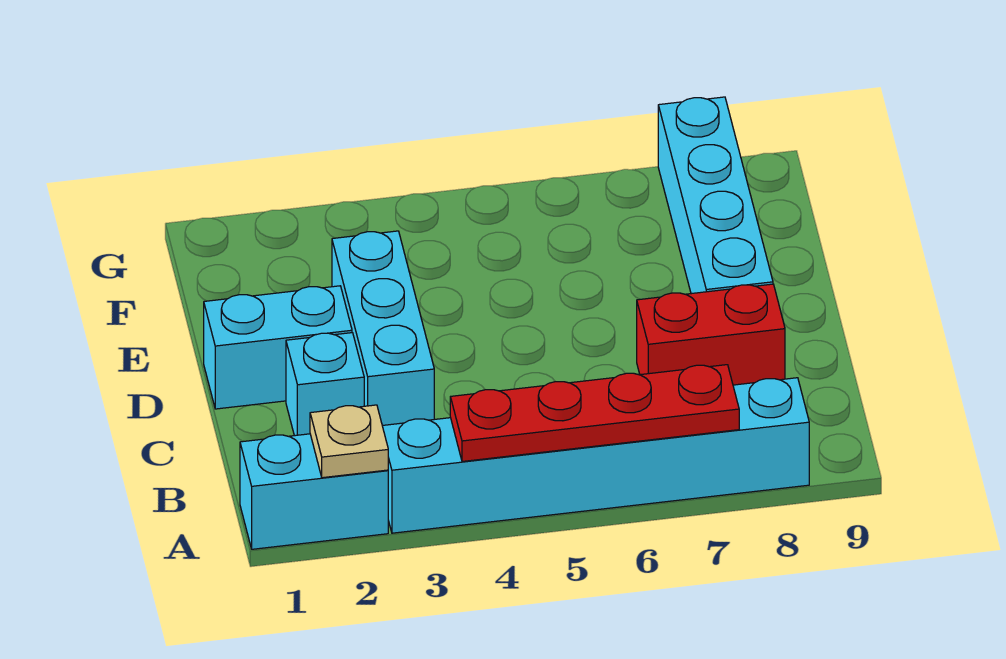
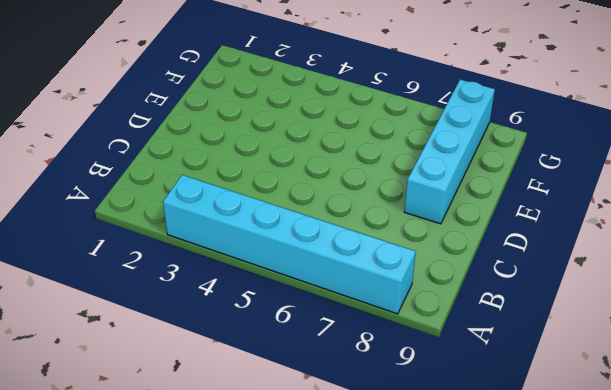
none -> cyan brick A1:A2 level 1
none -> cyan brick C2 level 1

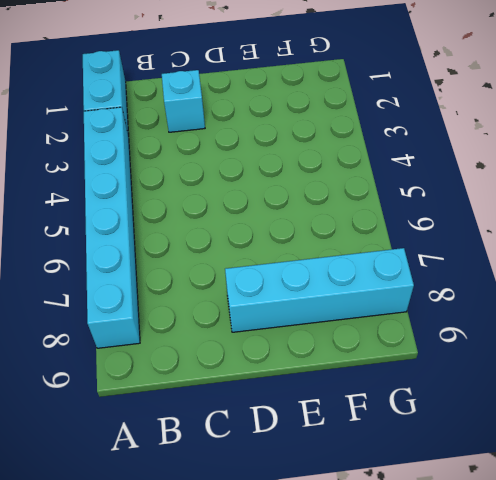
none -> cyan brick C3:E3 level 1
none -> red brick C7:C8 level 1

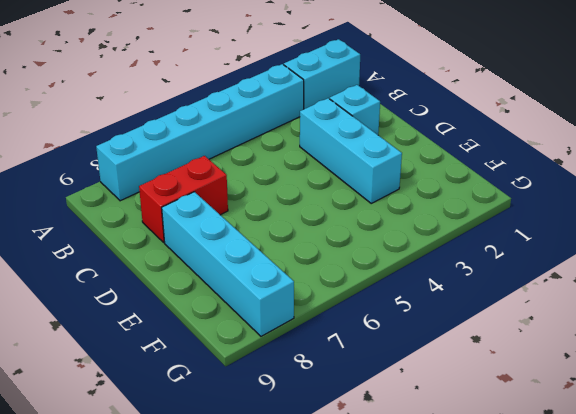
none -> cyan brick D1:D2 level 1
none -> tan plate A2 level 2

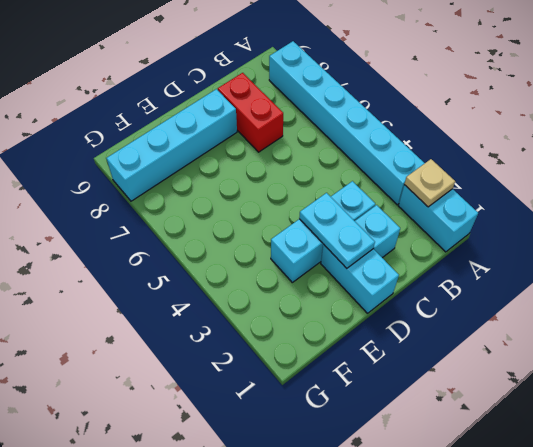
cyan plate D2:D3 level 2 -> none
none -> red plate A4:A7 level 2

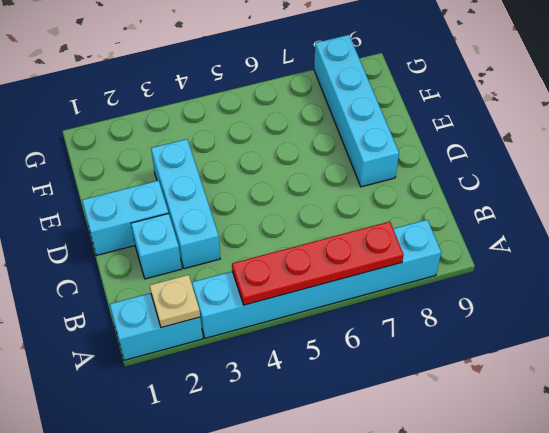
none -> red brick C7:C8 level 1

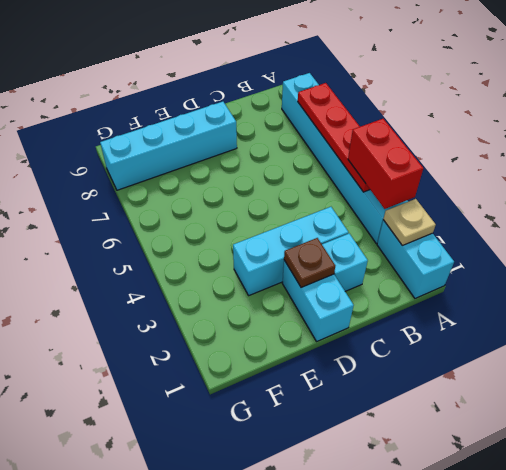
red brick A3:A4 level 3 -> red brick C7:C8 level 1
brown plate D2 level 2 -> none

